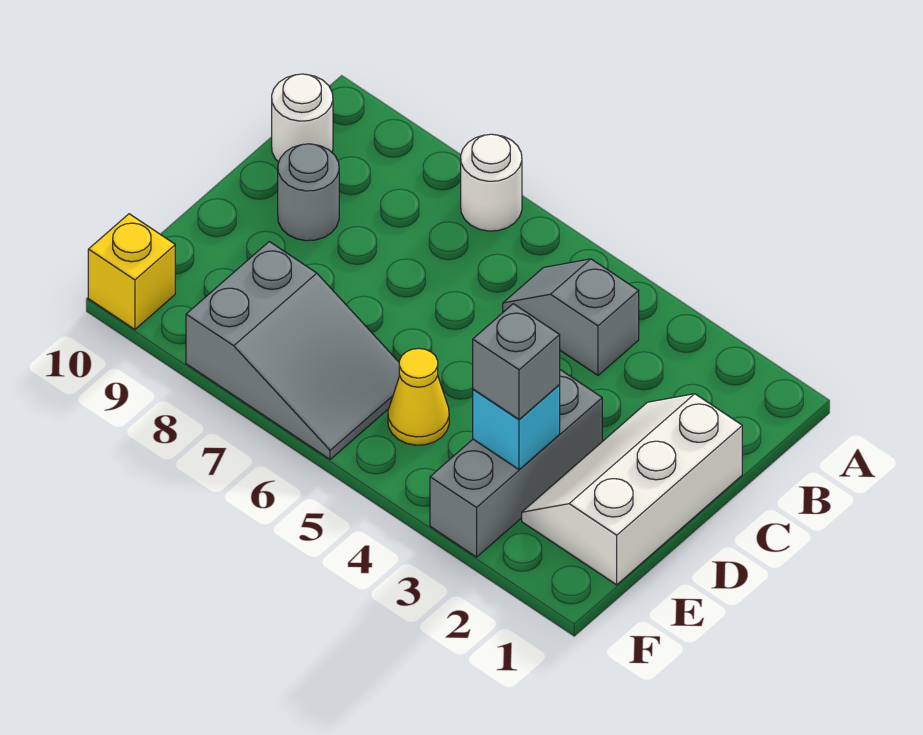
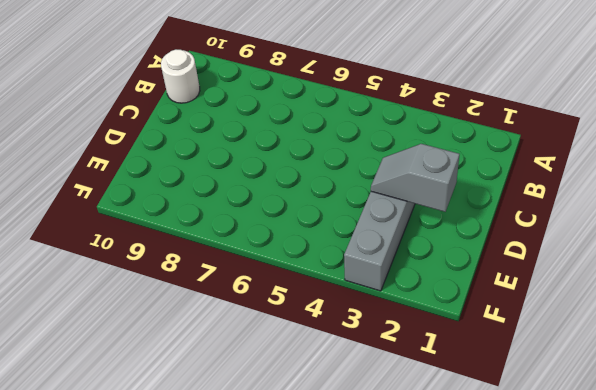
grey slope D2:D3 level 2 top 2 -> grey slope B4:B5 level 1 top 4
none -> white round brick A7 level 1
none -> white slope C1:E2 level 1 top 1

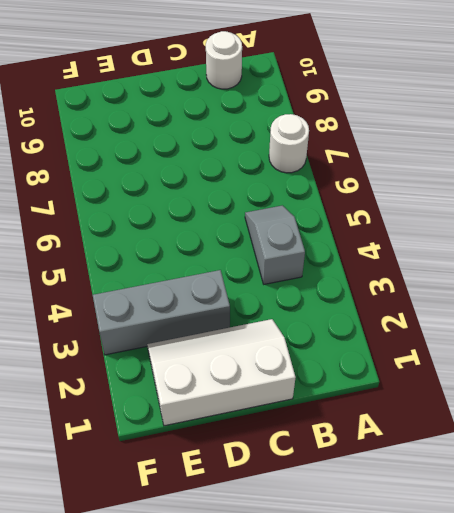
none -> grey round brick C9 level 1
none -> yellow cone E5 level 1

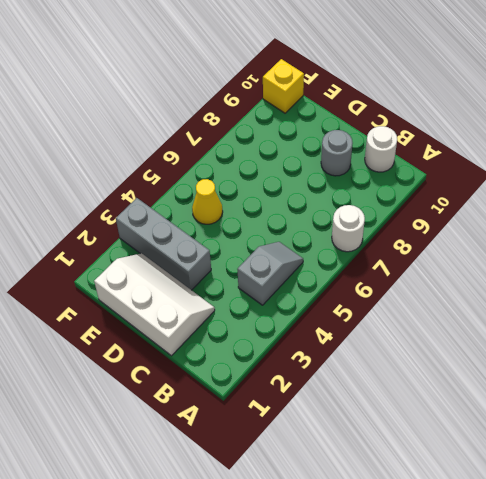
none -> grey slope E6:F8 level 1 top 8
none -> cyan brick E3 level 2

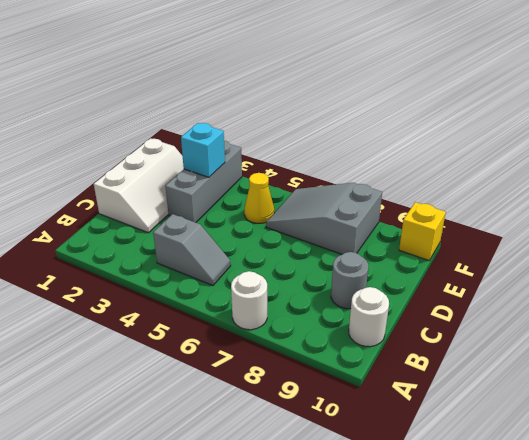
none -> grey brick E3 level 3

